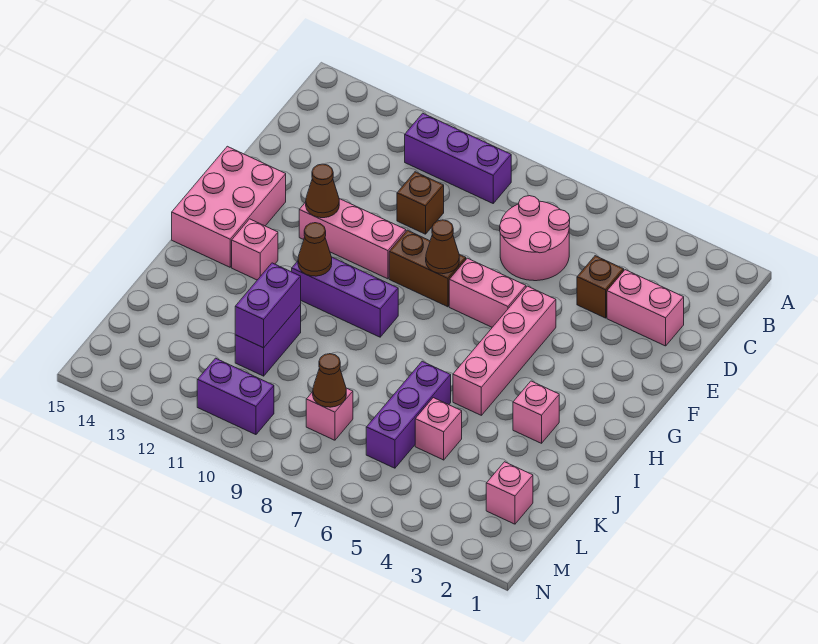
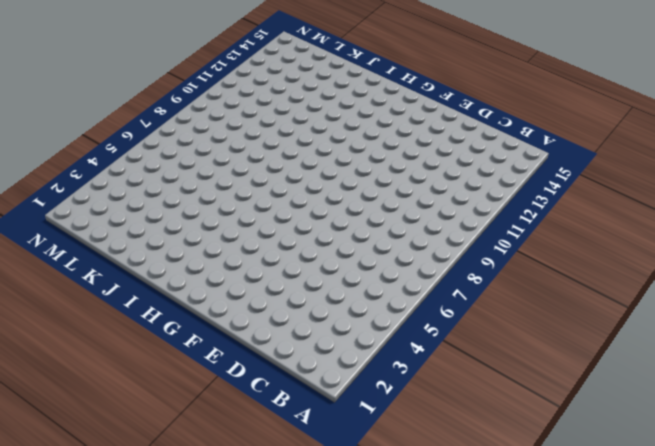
none -> purple brick B9:B11 level 1
none -> pink round brick C6:D7 level 1
none -> pink brick D2:D3 level 1

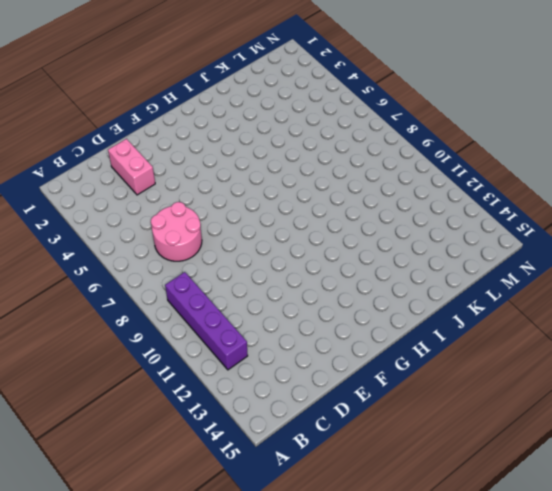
purple brick B9:B12 level 1 -> purple brick B9:B11 level 1
none -> brown brick D4 level 1
none -> brown brick D10 level 1
none -> pink brick F5:I5 level 1

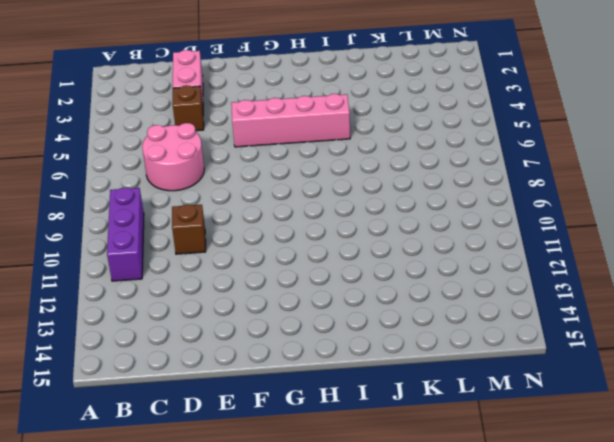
none -> pink brick F6:F7 level 1
none -> brown brick F8:F9 level 1
none -> pink brick F10:F12 level 1

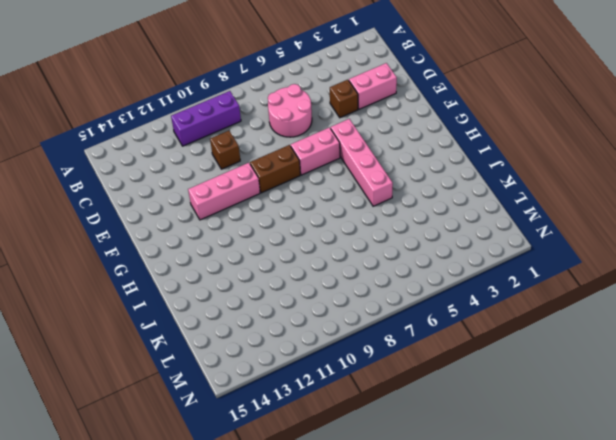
none -> pink brick F14:H15 level 1
none -> purple brick H9:H11 level 1
none -> pink brick H13 level 1

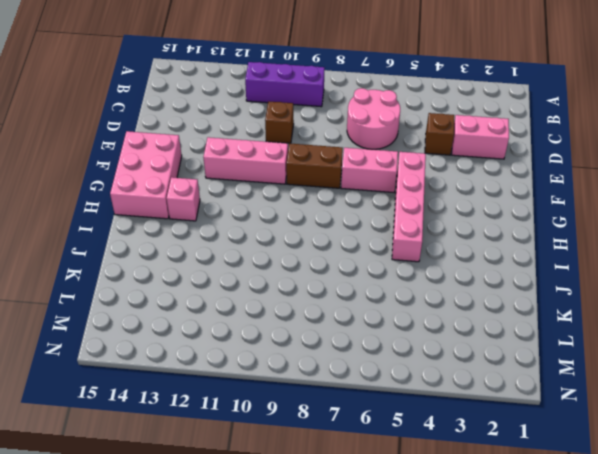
none -> purple brick H9:H11 level 1
none -> pink brick I3 level 1
none -> purple brick J6:L6 level 1

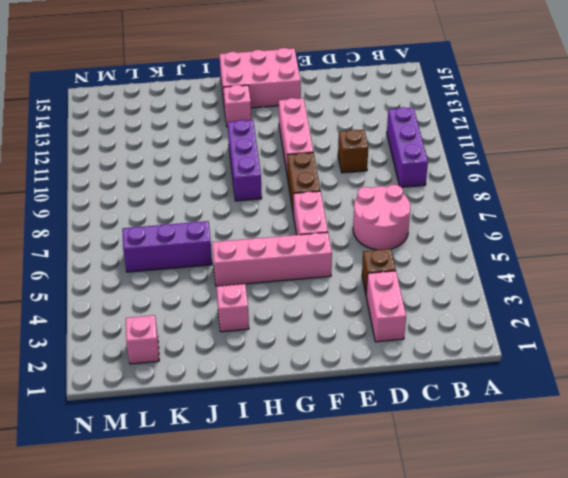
none -> purple brick J11:K11 level 1
none -> pink brick K5 level 1
none -> pink brick L8 level 1

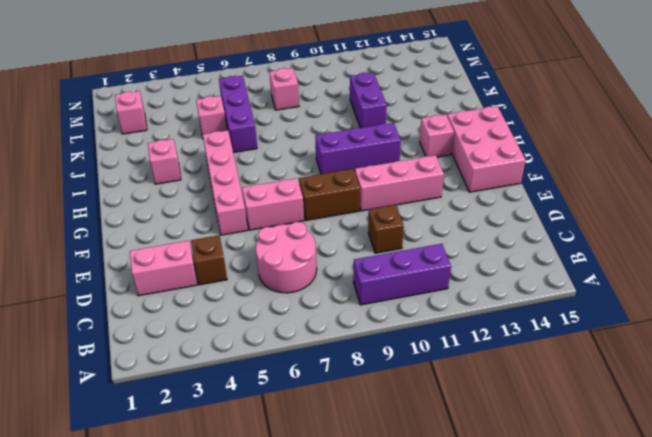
none -> purple brick M10:M11 level 1
none -> brown cone F8 level 2
none -> brown cone F12 level 2

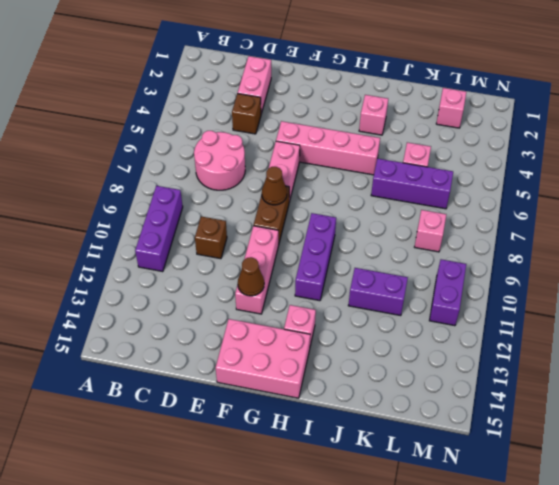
none -> brown cone H11 level 2
none -> purple brick J11:K11 level 2
none -> brown cone L8 level 2

